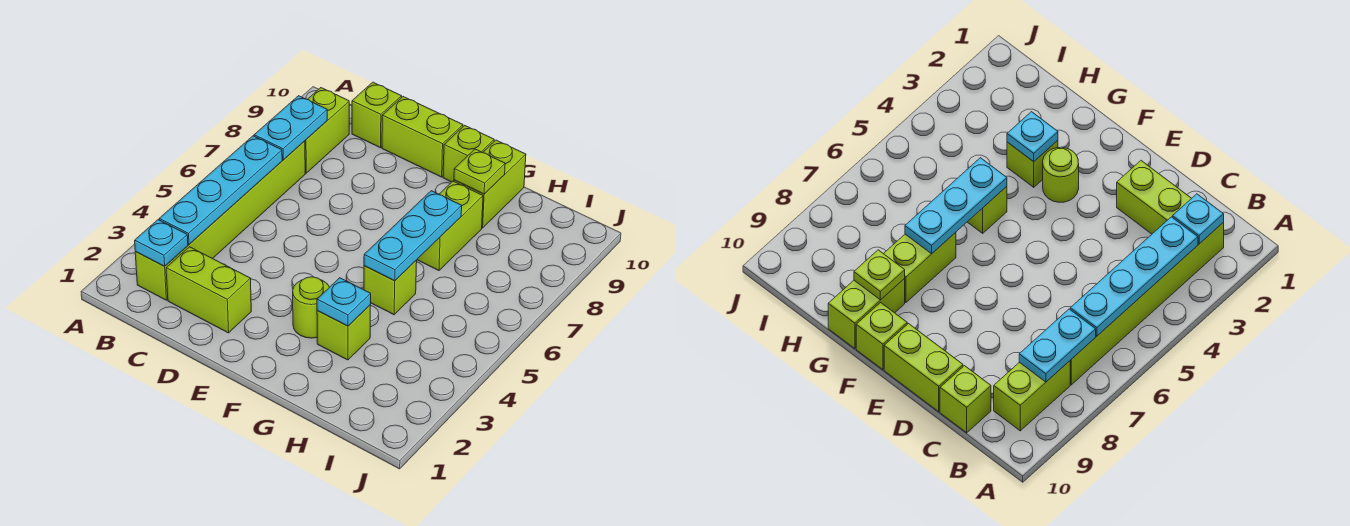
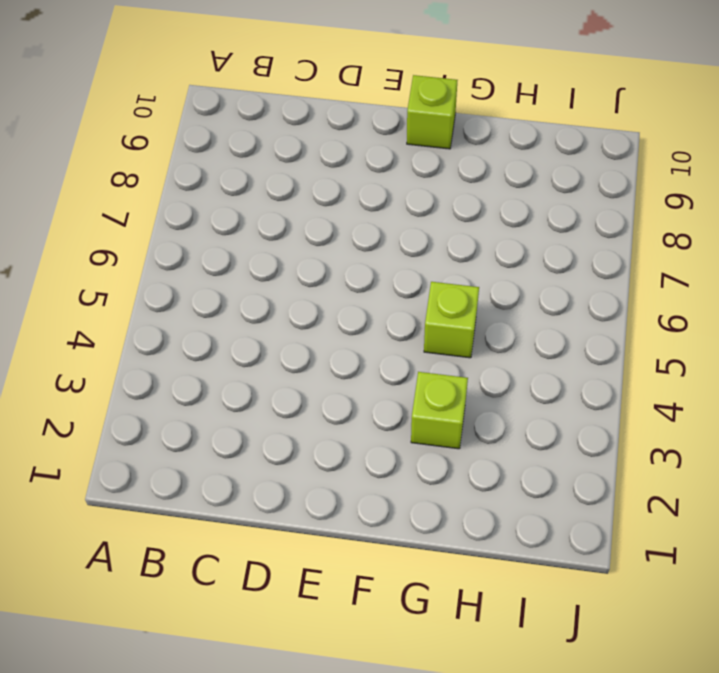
none -> lime brick B2:B7 level 1
none -> lime brick B8:B9 level 1
none -> lime brick C2:D2 level 1

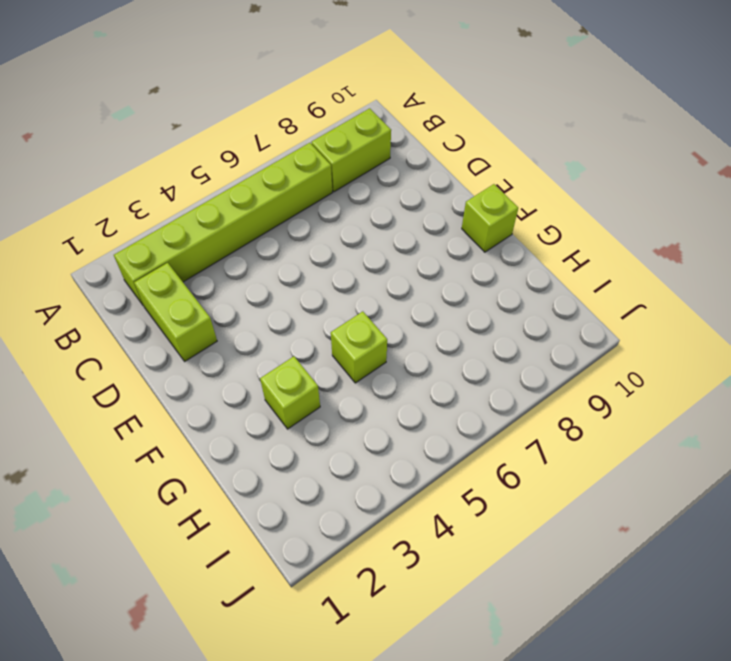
none -> lime brick C10 level 1
none -> lime brick D10:E10 level 1
none -> lime round brick F3 level 1

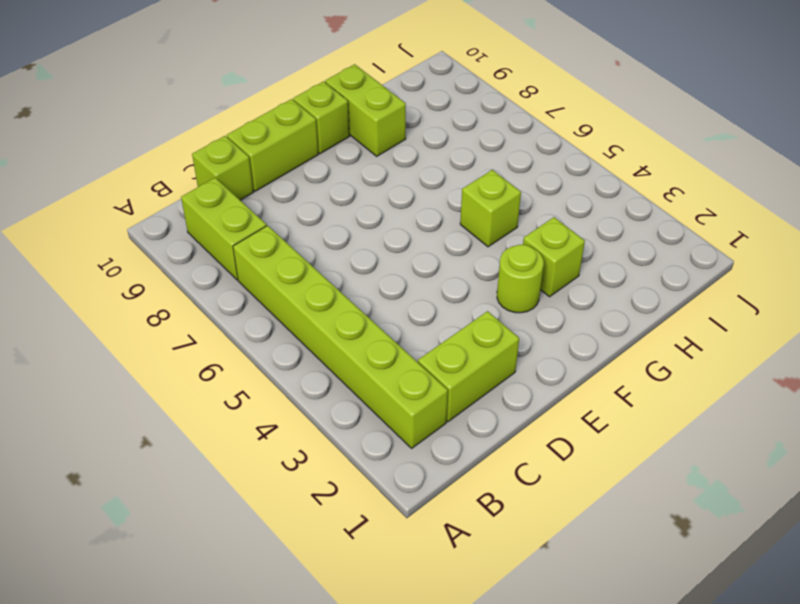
none -> lime brick G7:G8 level 1
none -> cyan plate B2 level 2
none -> cyan plate B3:B6 level 2

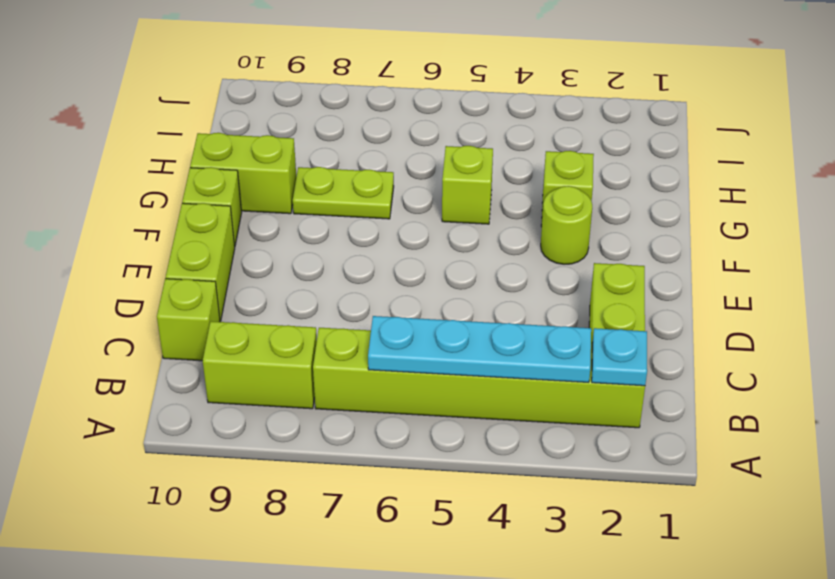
lime plate G7:G8 level 1 -> lime brick G7:G8 level 1
none -> cyan plate B7:B8 level 2
none -> cyan plate G3 level 2
none -> cyan plate G5:G7 level 2

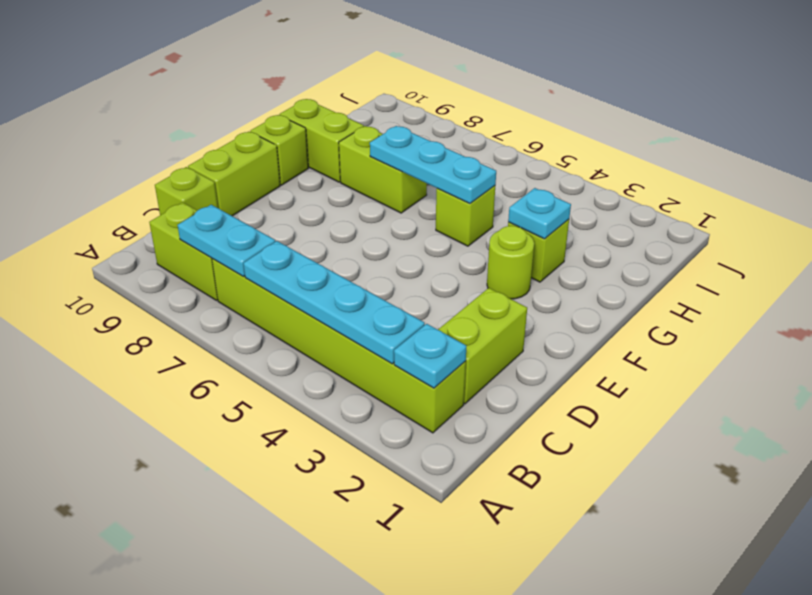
none -> lime plate G9 level 2

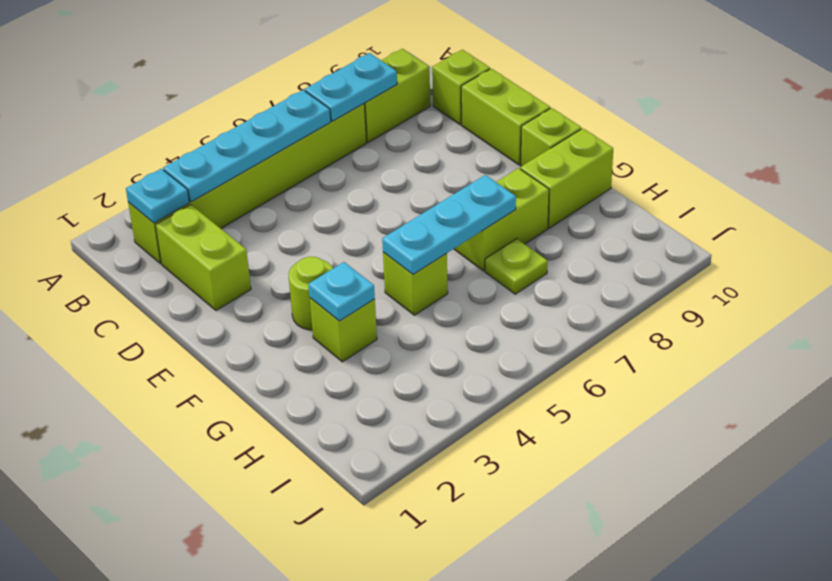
lime plate H7 level 1 -> lime plate G9 level 2

